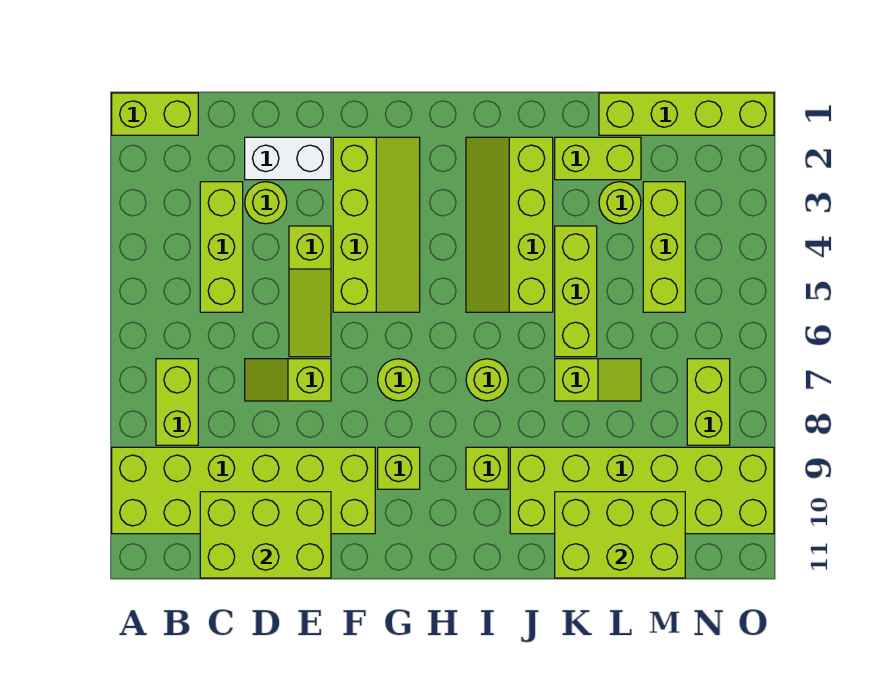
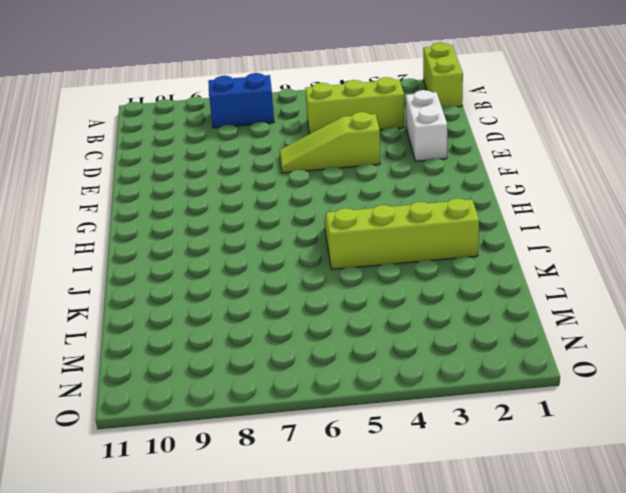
blue brick B7:B8 level 1 -> lime brick B7:B8 level 1
none -> lime brick A9:F10 level 1
none -> lime round brick D3 level 1
none -> lime slope D7:E7 level 1 top E

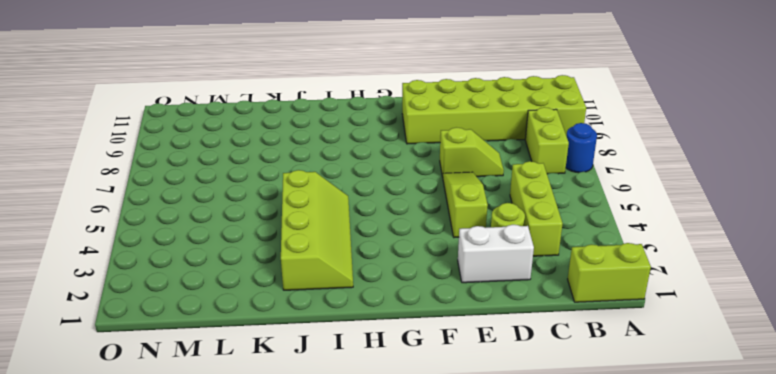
blue round brick A7 level 1 -> none
none -> lime slope F2:G5 level 1 top F
none -> lime round brick G7 level 1
none -> lime brick G9 level 1

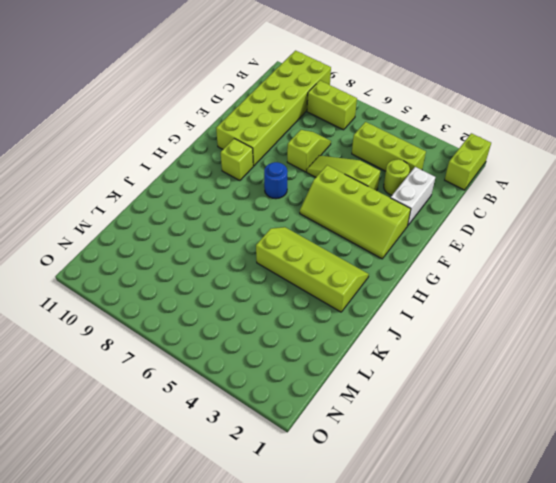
blue round brick G7 level 1 -> lime round brick G7 level 1
none -> lime round brick I7 level 1
none -> lime brick I9 level 1
none -> lime brick J9:O10 level 1

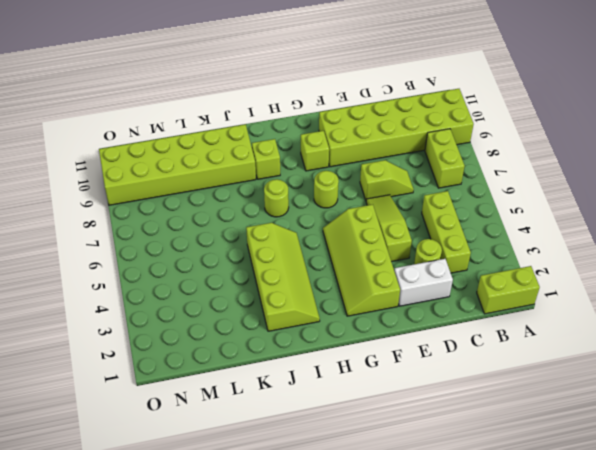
none -> lime brick K2:L2 level 1
none -> lime brick K4:K6 level 1
none -> lime slope K7:L7 level 1 top K

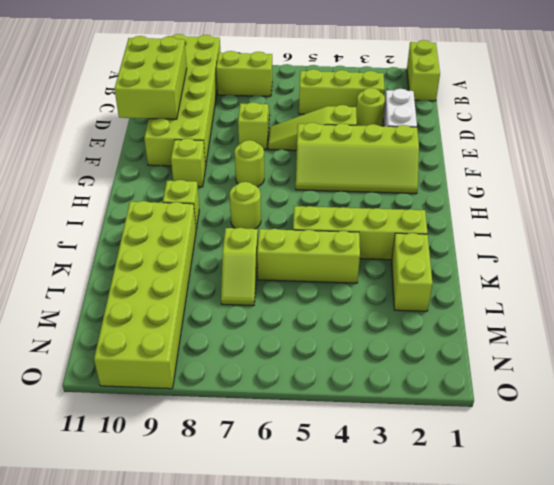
none -> lime brick L1:O1 level 1
none -> lime round brick L3 level 1
none -> lime brick M3:M5 level 1

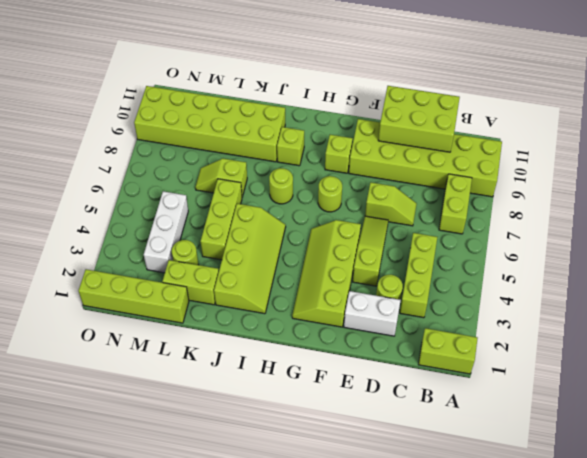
white brick M3:M5 level 1 -> lime brick M3:M5 level 1
none -> lime brick N7:N8 level 1
none -> lime brick K10:M11 level 2

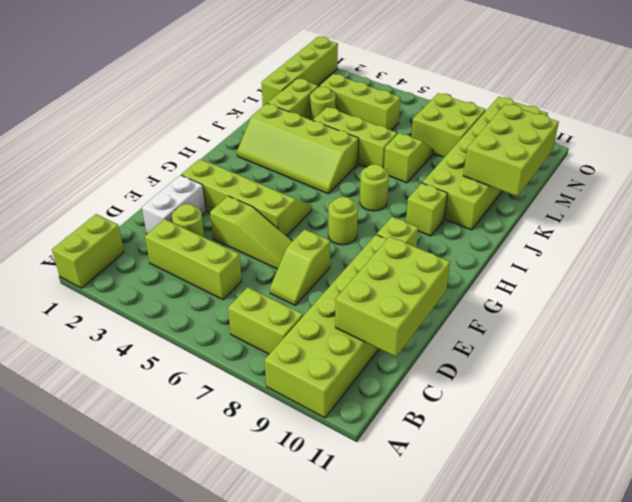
lime brick M7:N8 level 1 -> lime brick N7:N8 level 1

